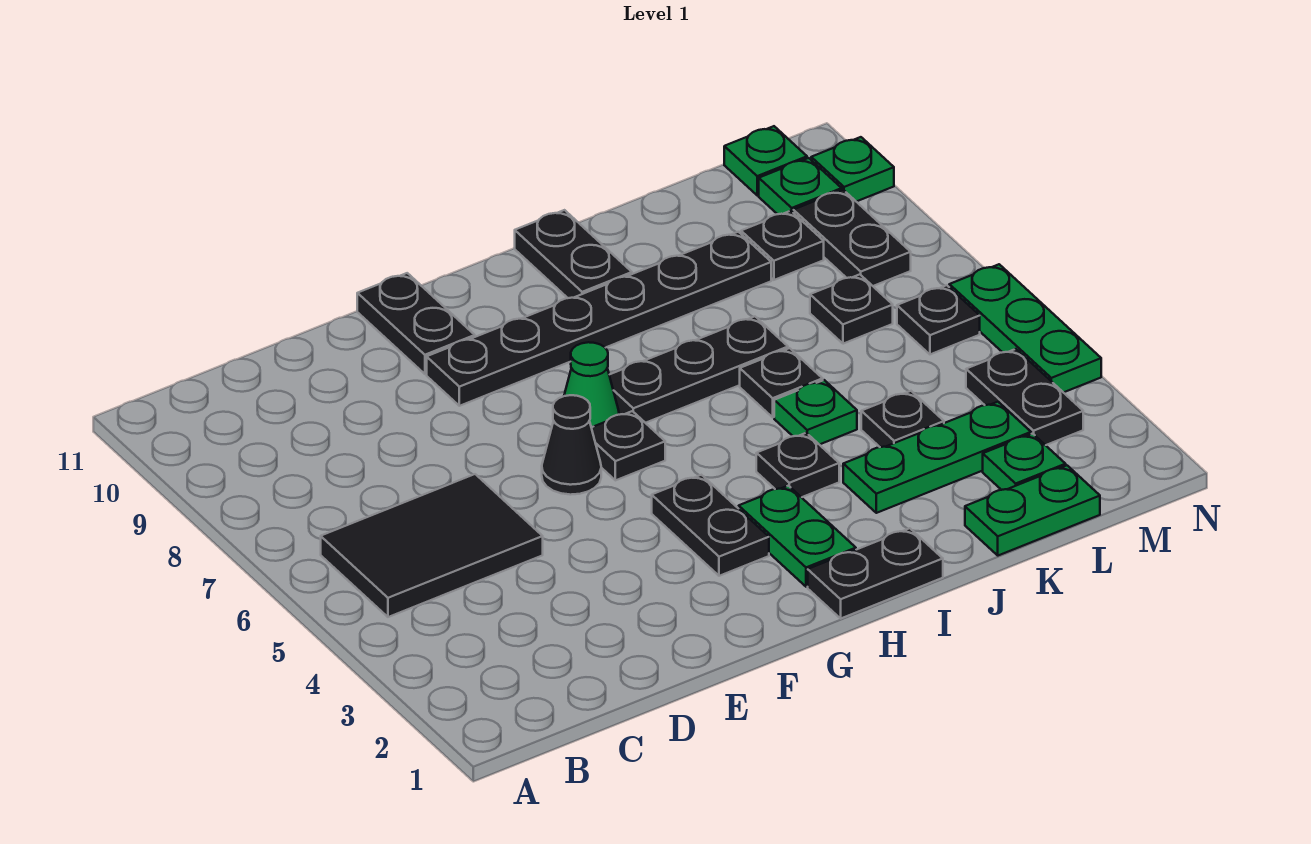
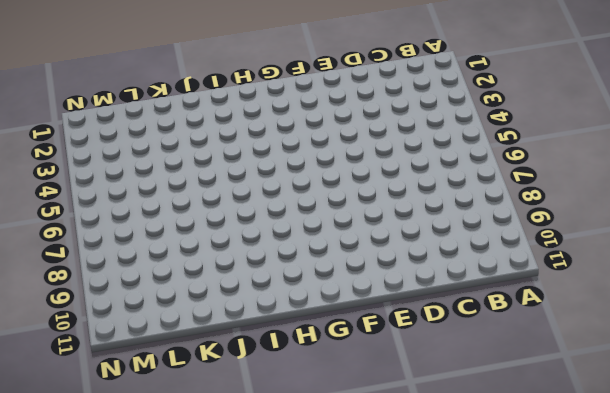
none -> black tile B5:D6 level 1
none -> black cone F6 level 1
none -> black plate F9:K9 level 1

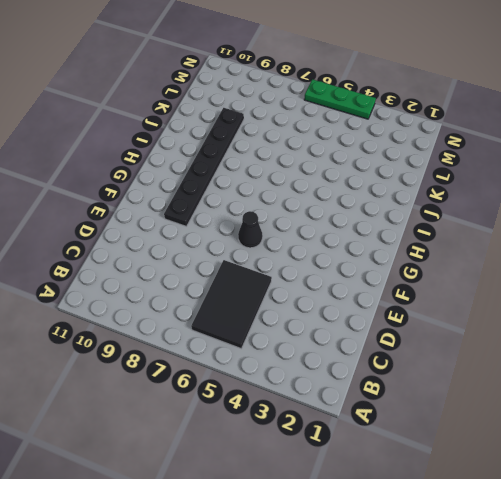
none -> black plate F10:F11 level 1
none -> black plate G3:G4 level 1
none -> black plate G6 level 1

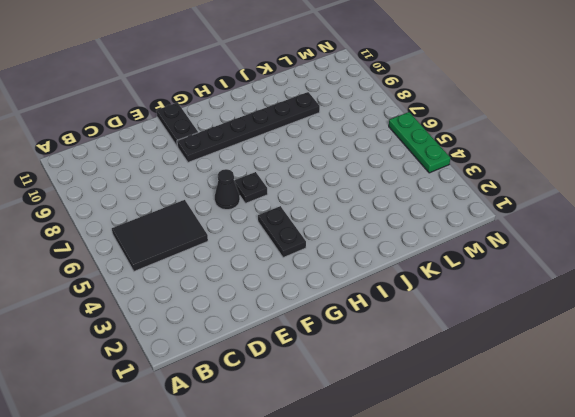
none -> green cone G7 level 1
none -> black plate H1:I1 level 1
none -> green plate H2:H3 level 1

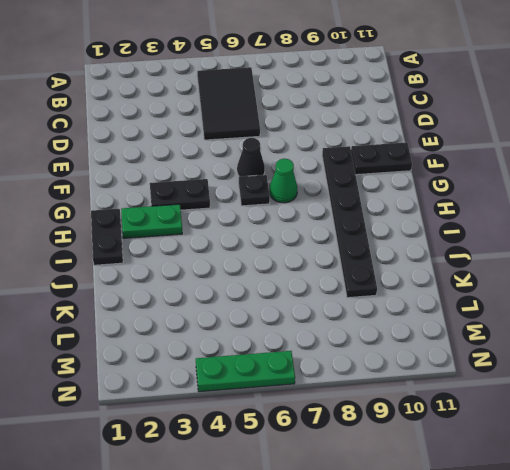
none -> black plate H7:J7 level 1
none -> black plate I4 level 1
none -> black plate I10:I11 level 1

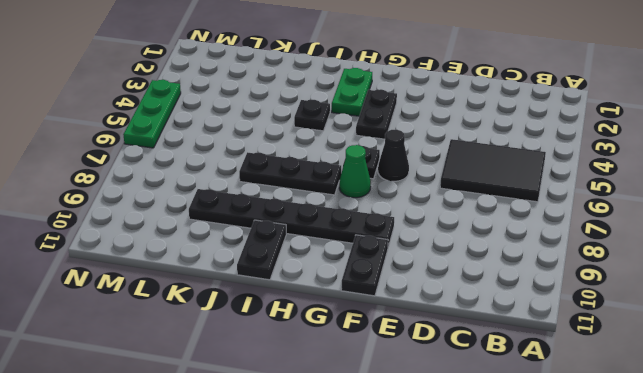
none -> black plate H1:I1 level 1
none -> green plate J3:L3 level 1
none -> green plate J5 level 1

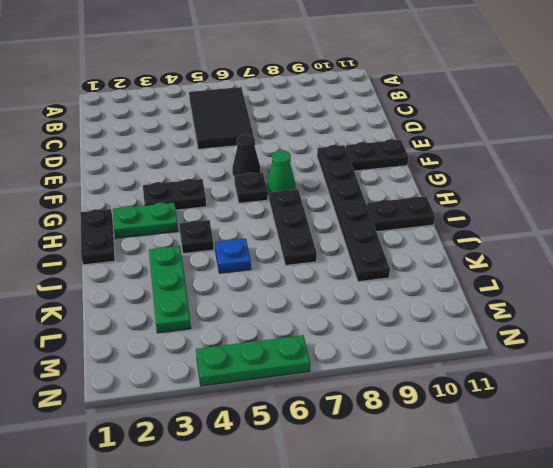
blue plate J5 level 1 -> green plate J5 level 1
none -> black plate J6 level 1
none -> green plate K1:L1 level 1
none -> black plate K4 level 1

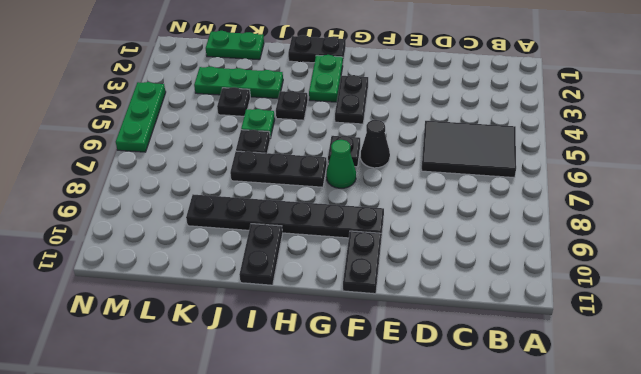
none -> green plate L2 level 1
none -> black plate L7 level 1
none -> black plate L9 level 1

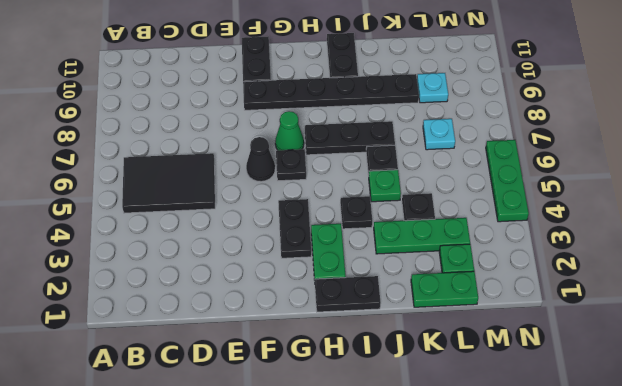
cyan plate L7 level 1 -> black plate L7 level 1
cyan plate L9 level 1 -> black plate L9 level 1
none -> black plate M3:M4 level 1
none -> black plate M6 level 1
none -> black plate M8:M9 level 1

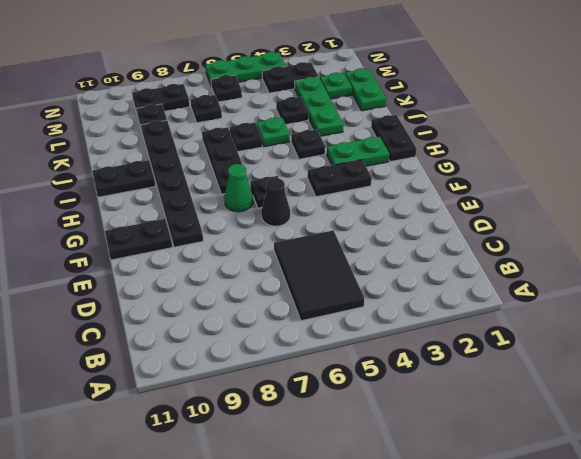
none -> green plate M10 level 1
none -> green plate M11 level 1
none -> green plate N10 level 1

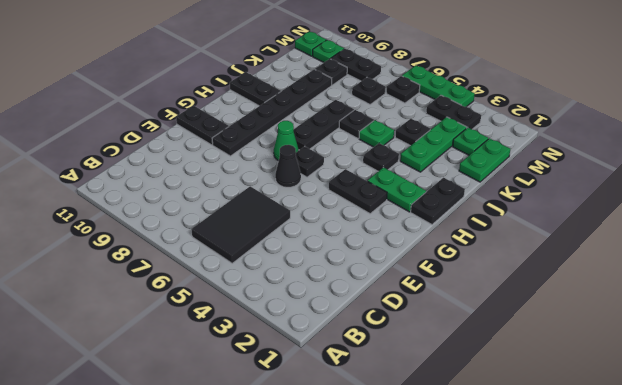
none -> green plate N10 level 1

